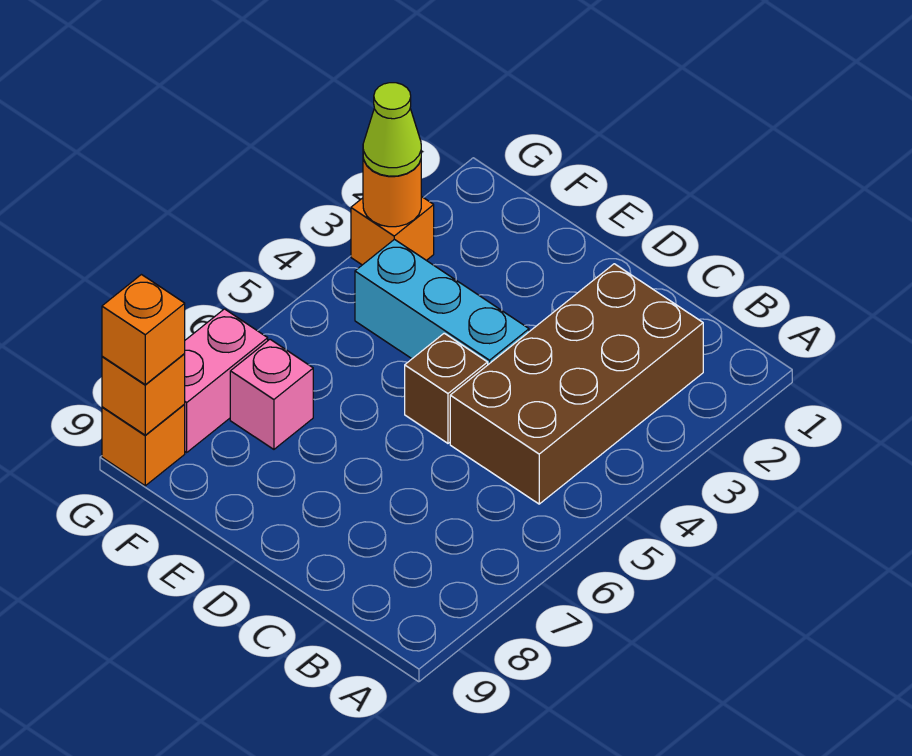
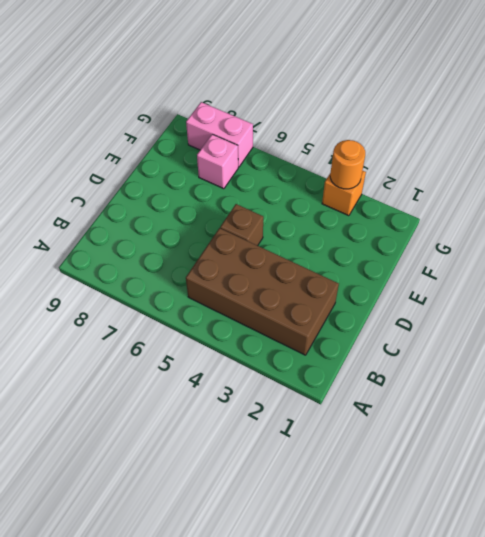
none -> cyan brick D4:F4 level 1
none -> orange brick G9 level 1

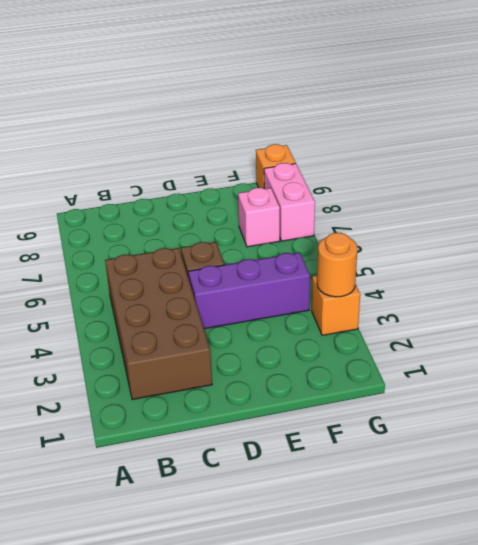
purple brick D4:F4 level 1 -> cyan brick D4:F4 level 1
none -> orange brick G9 level 2
none -> lime cone G3 level 3

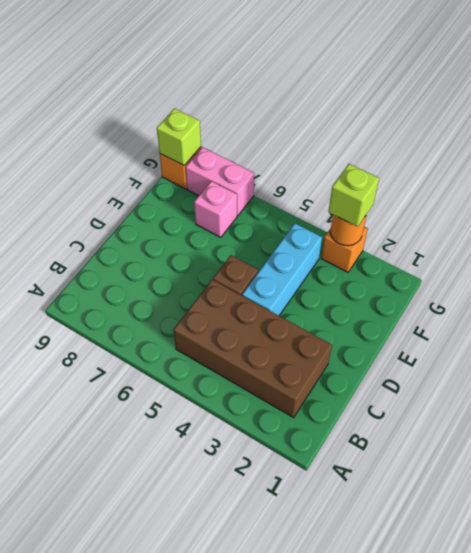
lime brick G3 level 3 -> lime cone G3 level 3
lime brick G9 level 2 -> orange brick G9 level 2
none -> orange brick G9 level 3

